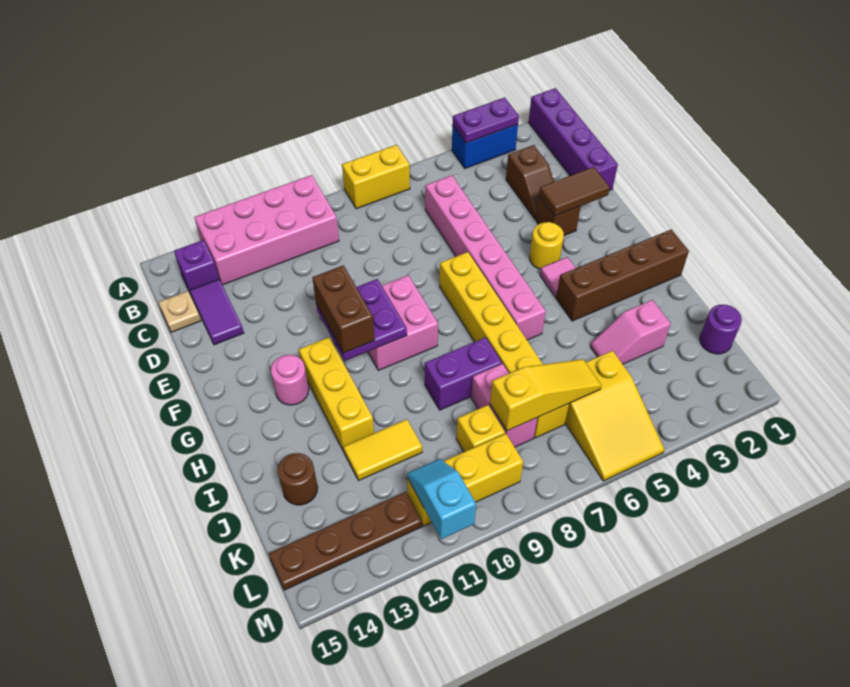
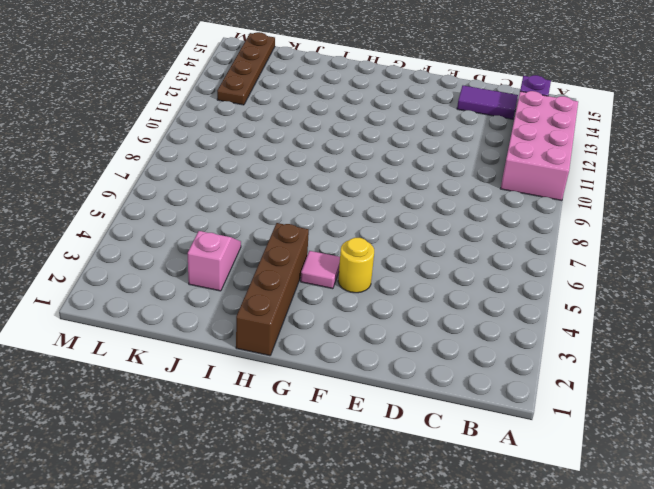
none -> purple brick A1:D1 level 1
none -> blue brick A3:A4 level 1
none -> yellow brick A7:A8 level 1
none -> brown slope C3:D3 level 1 top C

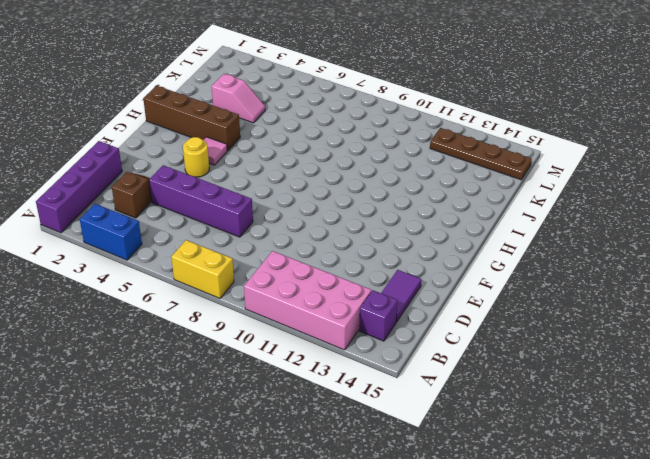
purple brick D4:D7 level 1 -> pink brick C6:H6 level 1
none -> tan plate C15 level 1
none -> brown brick E3 level 1
none -> yellow brick F7:K7 level 1
none -> pink brick F9:G10 level 1

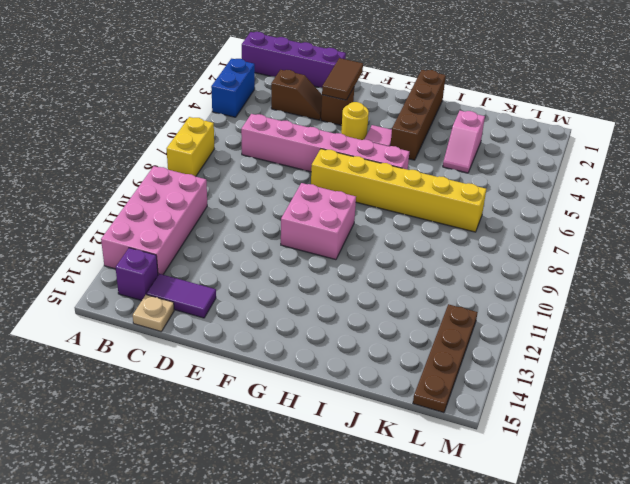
none -> yellow brick G12:I12 level 1
none -> pink round brick G13 level 1
none -> purple brick I8:I9 level 1
none -> pink brick J8:K8 level 1

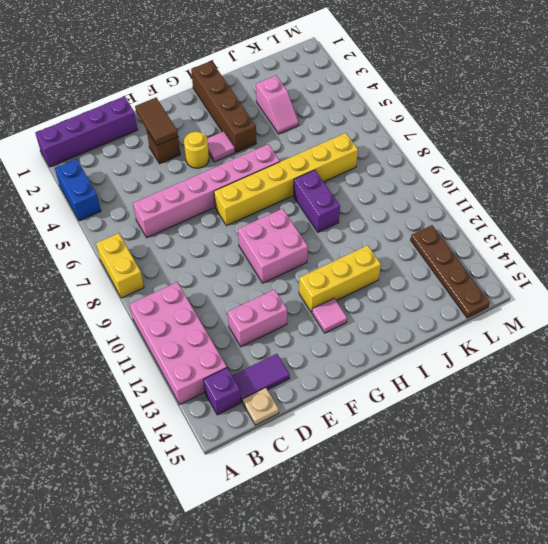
pink brick D12:E12 level 1 -> pink brick J8:K8 level 1
pink tile G13 level 1 -> pink round brick G13 level 1
none -> brown slope C3:D3 level 1 top C
none -> yellow tile J11:J12 level 1
none -> brown round brick J14 level 1
none -> purple round brick K1 level 1

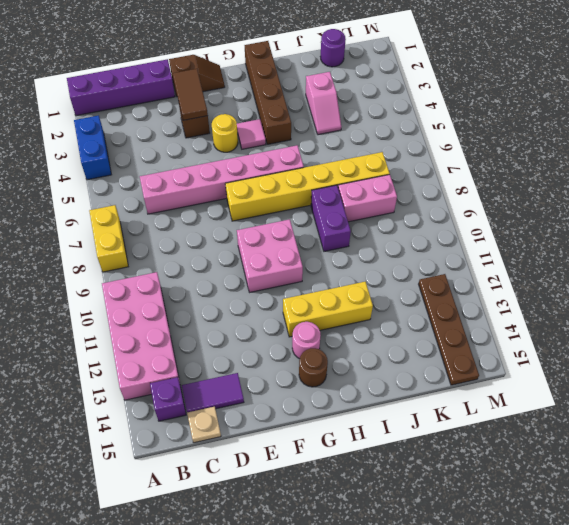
brown slope E1:F1 level 1 top E -> brown slope C3:D3 level 1 top C
brown round brick G14 level 1 -> brown round brick J14 level 1
none -> yellow tile J11:J12 level 1
none -> yellow slope K5:M6 level 1 top K
none -> yellow brick K9 level 1
none -> yellow brick L9:L11 level 1

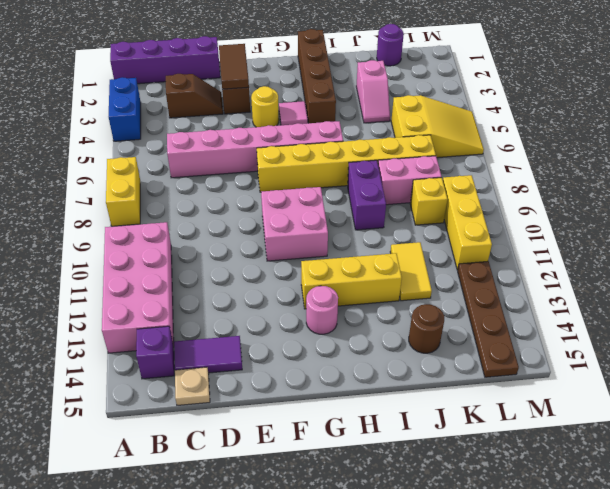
none -> purple plate A3:A4 level 2
none -> purple plate F10:G11 level 2
none -> yellow slope K6:K8 level 2 top 8
none -> cyan slope L11:M11 level 2 top M

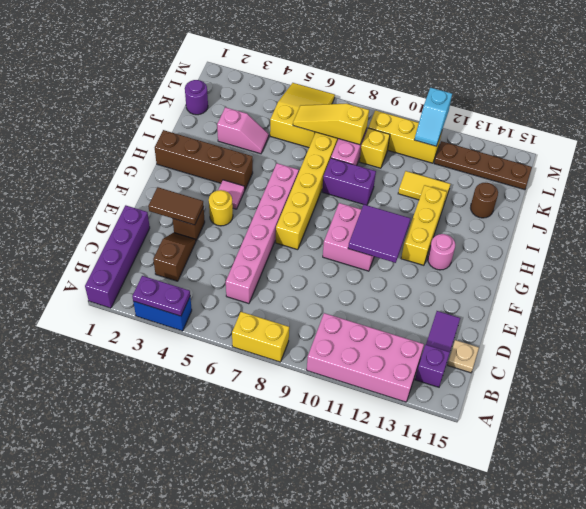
purple tile F10:G11 level 2 -> purple plate F10:G11 level 2
none -> brown brick F11:G11 level 3

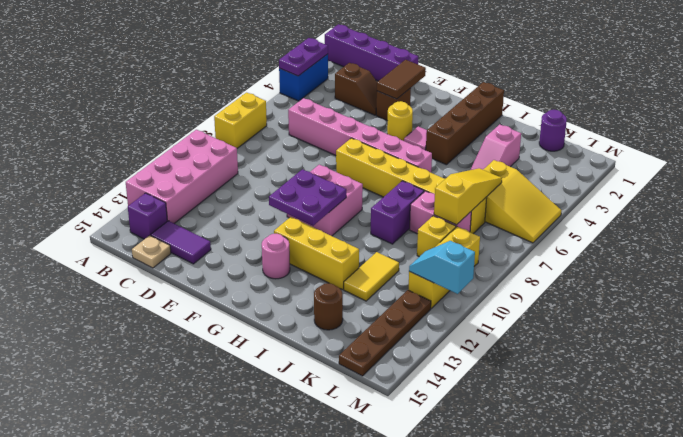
none -> brown brick F11:G11 level 3

